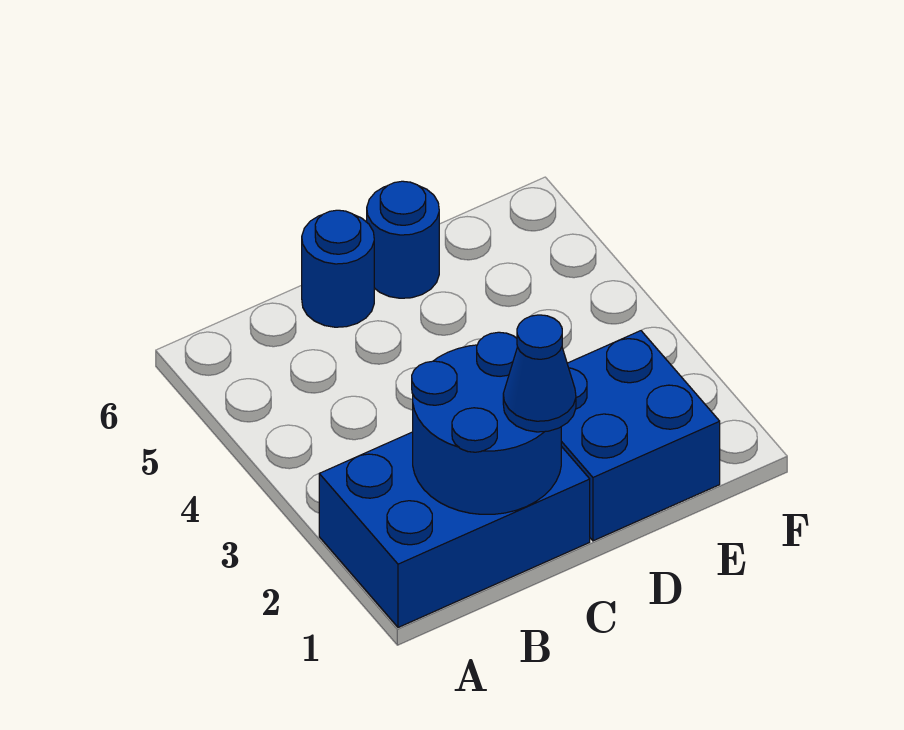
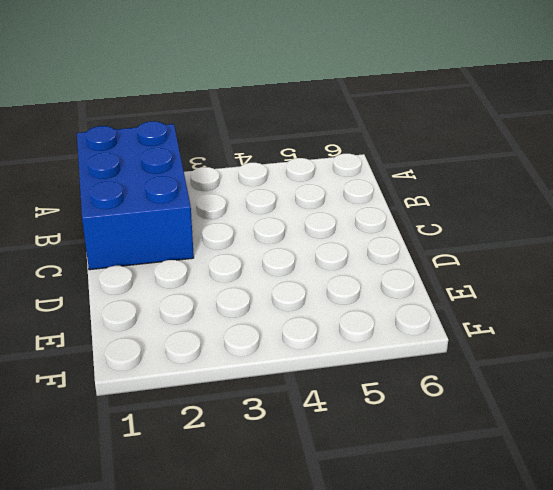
none -> blue round brick C6 level 1
none -> blue brick D1:E2 level 1

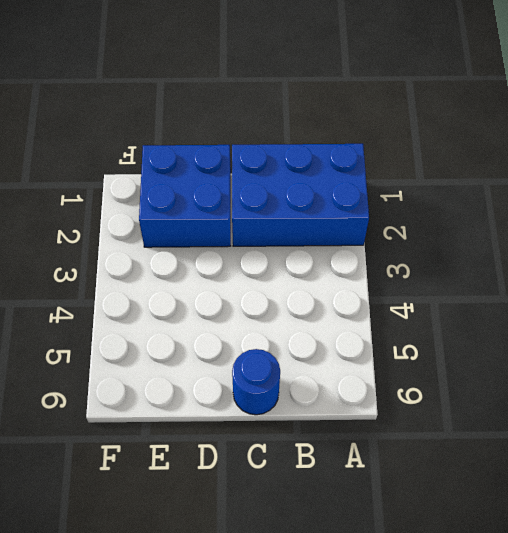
none -> blue round brick D6 level 1
none -> blue round brick B1:C2 level 2

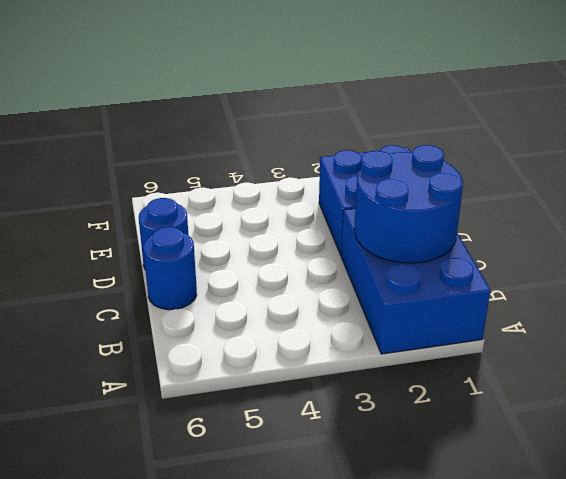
none -> blue cone C1 level 3

